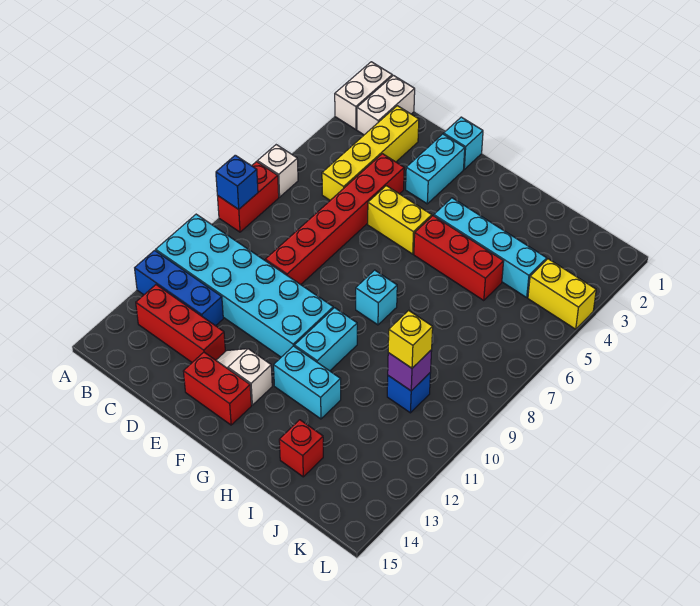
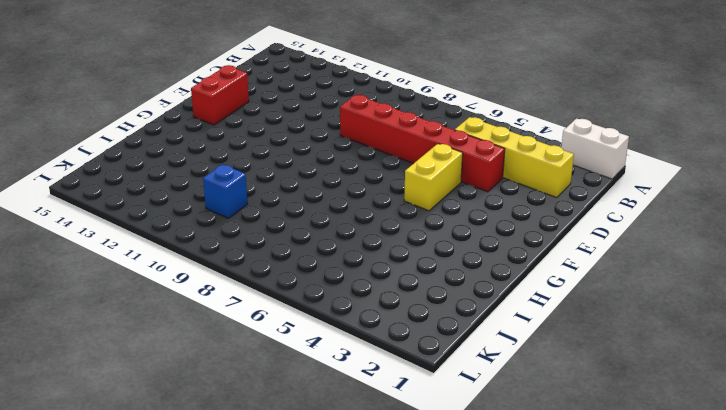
none -> white brick A6 level 1
none -> red brick A7:A8 level 1
none -> cyan brick A10:F11 level 1

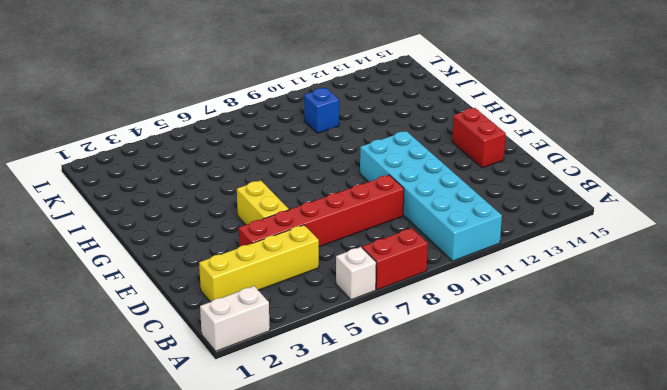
none -> blue brick A12:C12 level 1
none -> white brick B1:B2 level 1
none -> red brick B13:D13 level 1

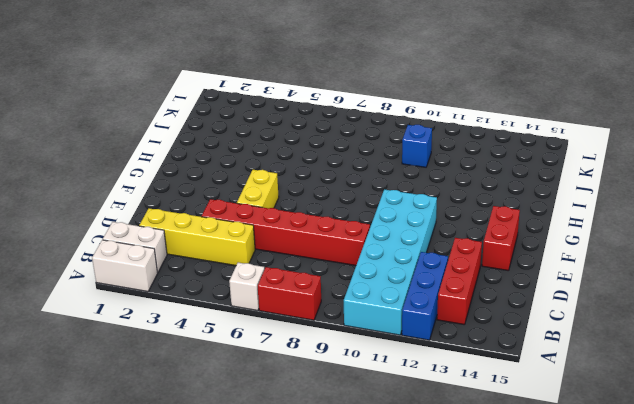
none -> cyan brick E1 level 1
none -> cyan brick E2:E3 level 1
none -> white slope E13:F13 level 1 top F

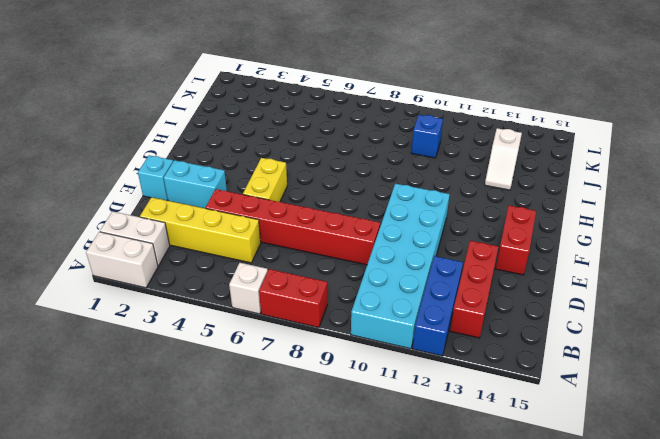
white slope I13:J13 level 1 top J -> white slope E13:F13 level 1 top F
none -> cyan brick G4:J4 level 1
none -> red brick G5:I5 level 1
none -> cyan brick G8 level 1

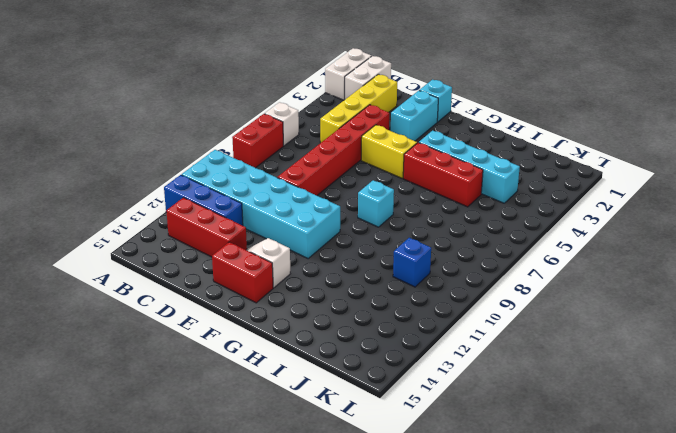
none -> cyan brick G10:G11 level 1
none -> cyan brick G12:H12 level 1
none -> red brick I14 level 1

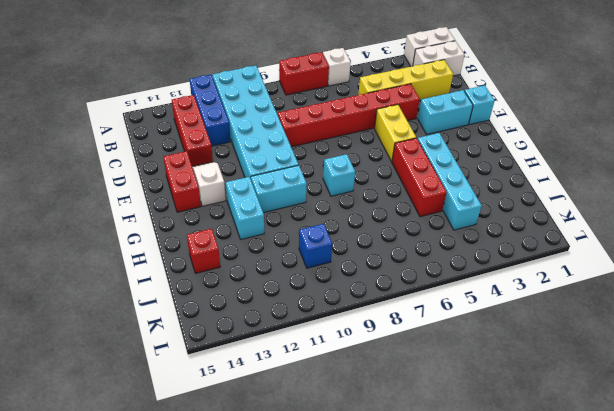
none -> yellow brick K4:L4 level 1
none -> blue brick A8 level 2
none -> purple brick J10 level 2

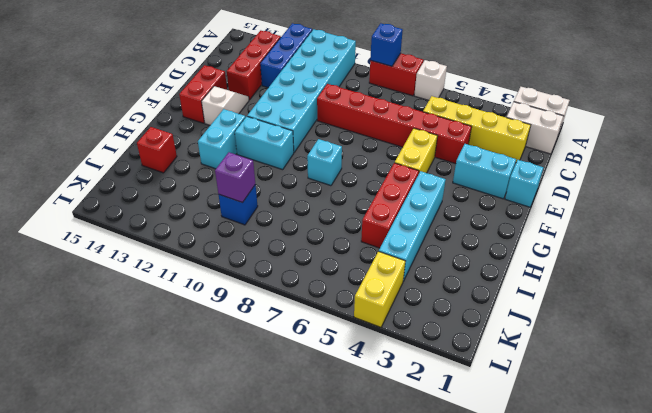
none -> yellow brick J10 level 3

